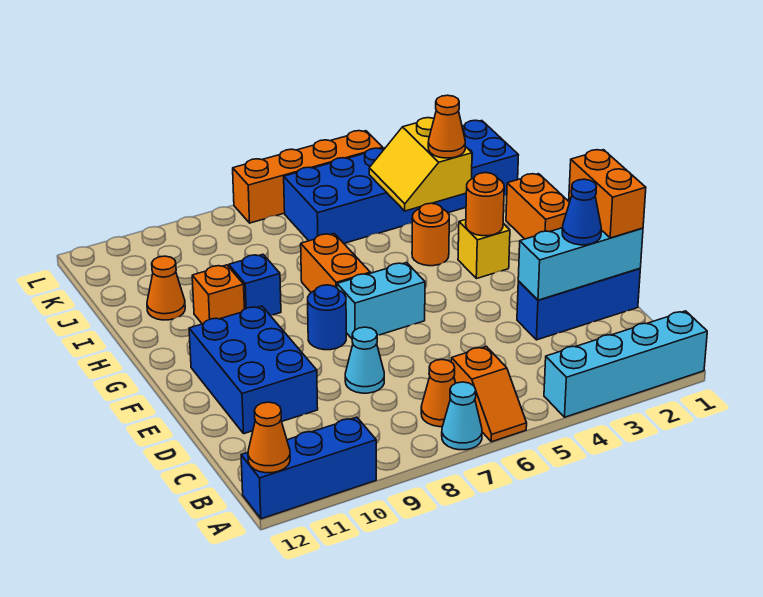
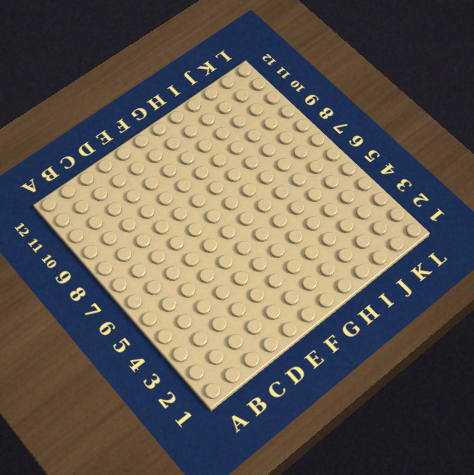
none -> cyan brick A1:A4 level 1
none -> orange slope A6:B6 level 1 top B
none -> cyan cone A7 level 1

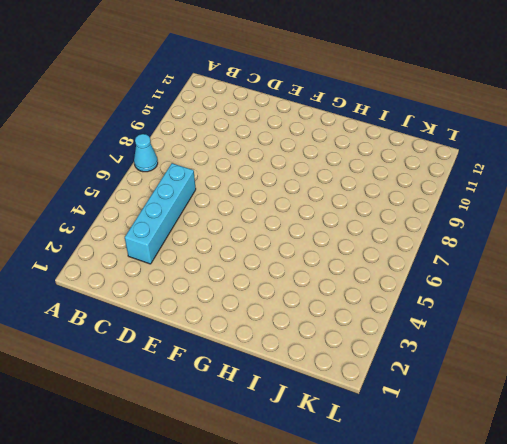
cyan brick C3:C6 level 1 -> cyan brick A1:A4 level 1
none -> orange slope A6:B6 level 1 top B
none -> blue brick A10:A12 level 1
none -> orange cone B7 level 1

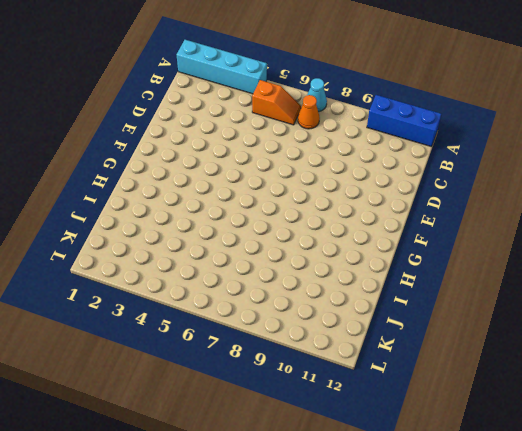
orange slope B5:B6 level 1 top 5 -> orange slope A6:B6 level 1 top B
none -> blue brick D1:D3 level 1
none -> cyan cone D8 level 1
none -> blue brick D10:F11 level 1

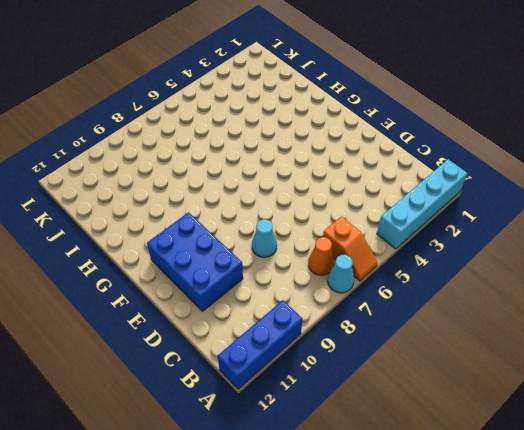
none -> blue brick D1:D3 level 1
none -> cyan brick F6:F7 level 1
none -> blue round brick F8 level 1

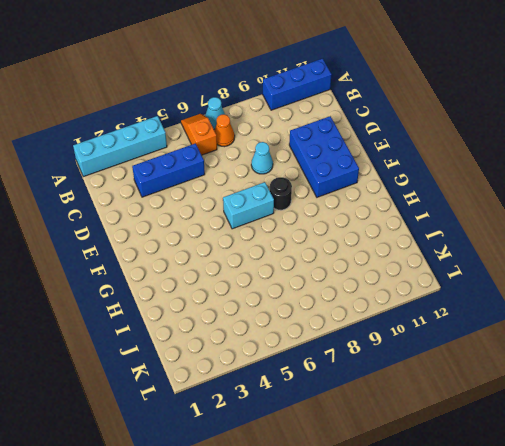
blue brick C3:C5 level 1 -> blue brick D1:D3 level 1
black round brick F8 level 1 -> blue round brick F8 level 1
none -> orange brick G1:H1 level 1
none -> yellow brick G3 level 1
none -> orange brick G7:H7 level 1

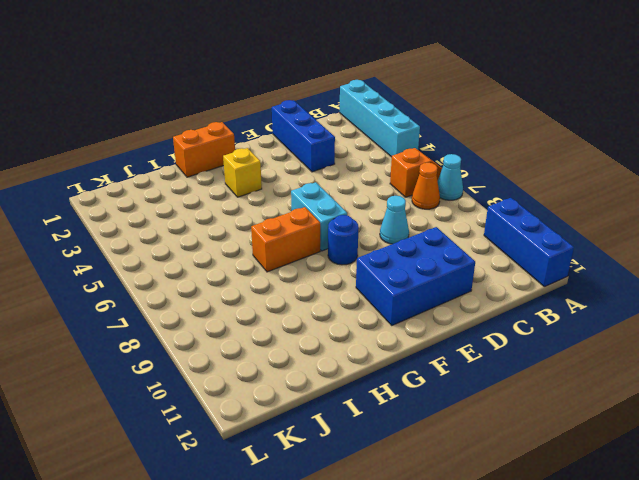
none -> orange round brick H4 level 1
none -> blue brick H9 level 1
none -> orange brick H10 level 1

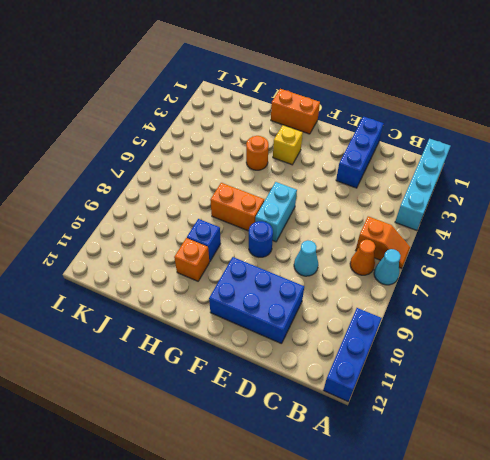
none -> orange cone I11 level 1
none -> blue brick J1:K6 level 1
none -> orange brick L4:L7 level 1

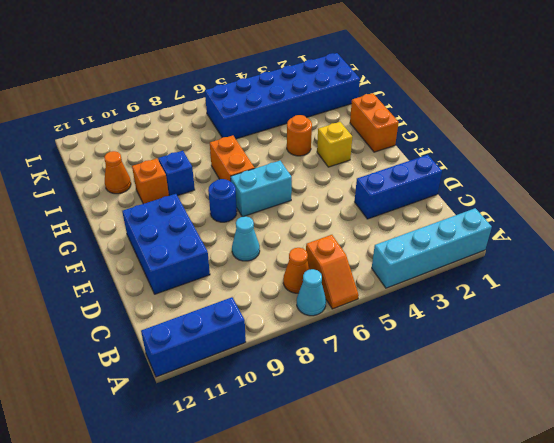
none -> orange brick L4:L7 level 1
none -> orange cone A12 level 2
none -> cyan brick D1:D3 level 2

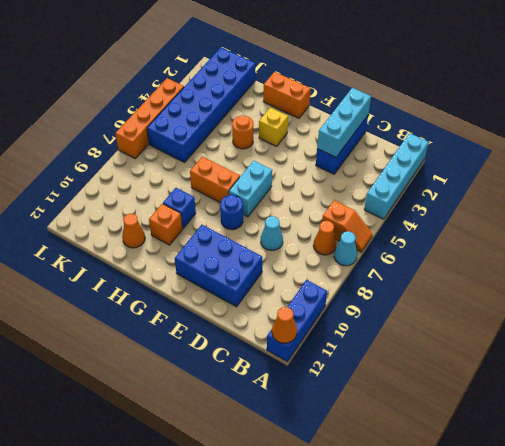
none -> orange round brick G3 level 2
none -> yellow slope I3:J4 level 2 top 3
none -> orange brick D1:E1 level 3

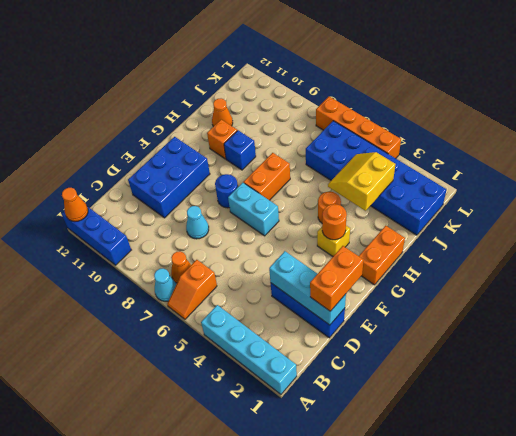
none -> blue cone D2 level 3
none -> orange cone I3 level 3

